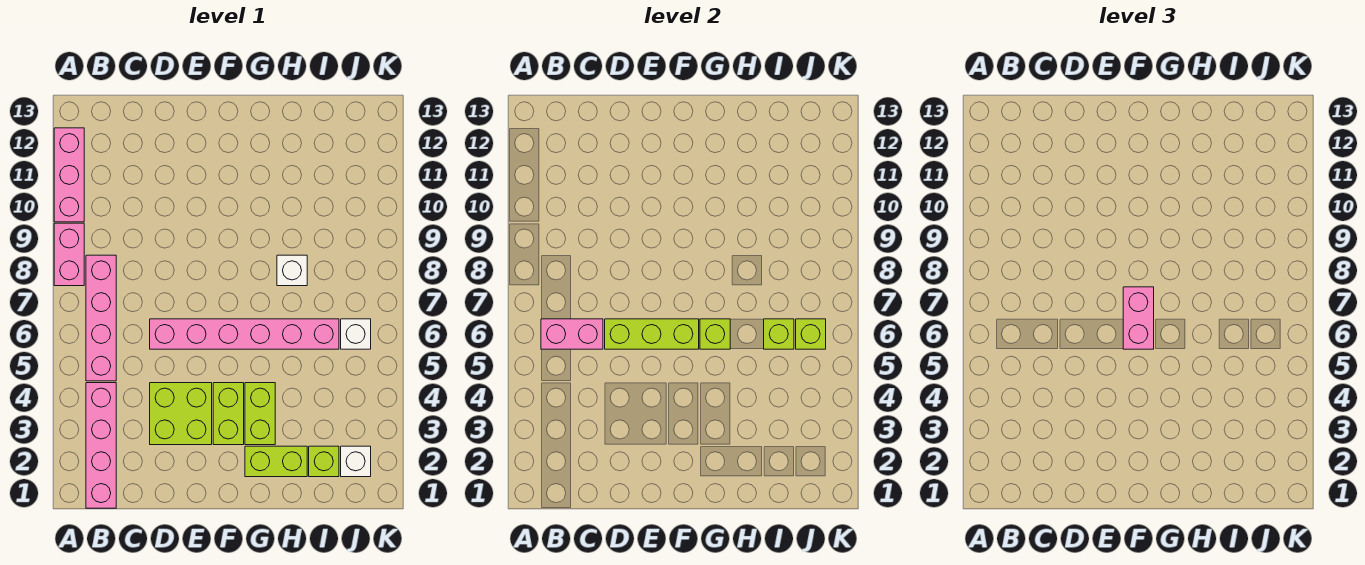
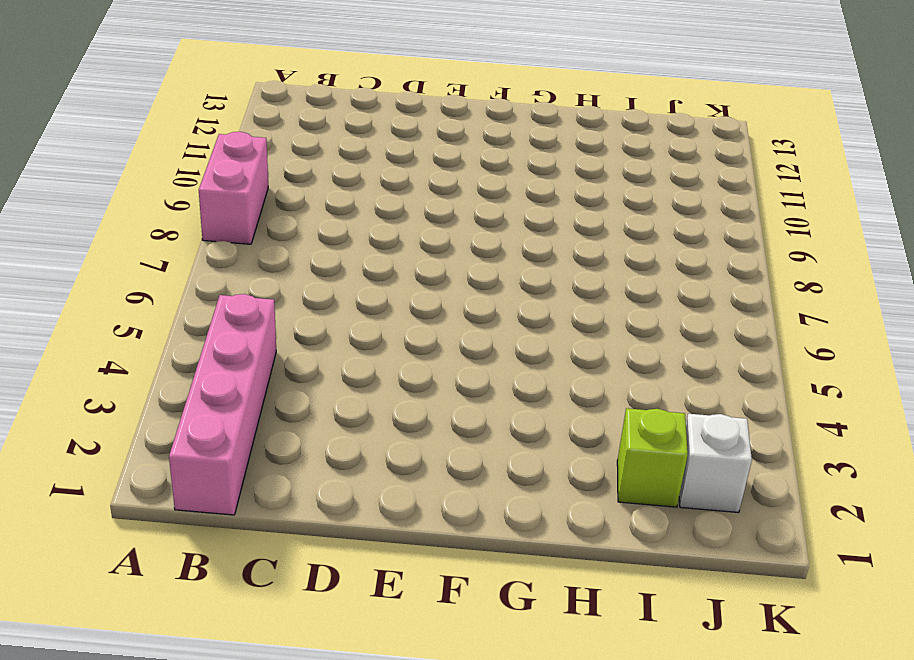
none -> pink brick A10:A12 level 1
none -> pink brick B5:B8 level 1
none -> lime brick D3:E4 level 1

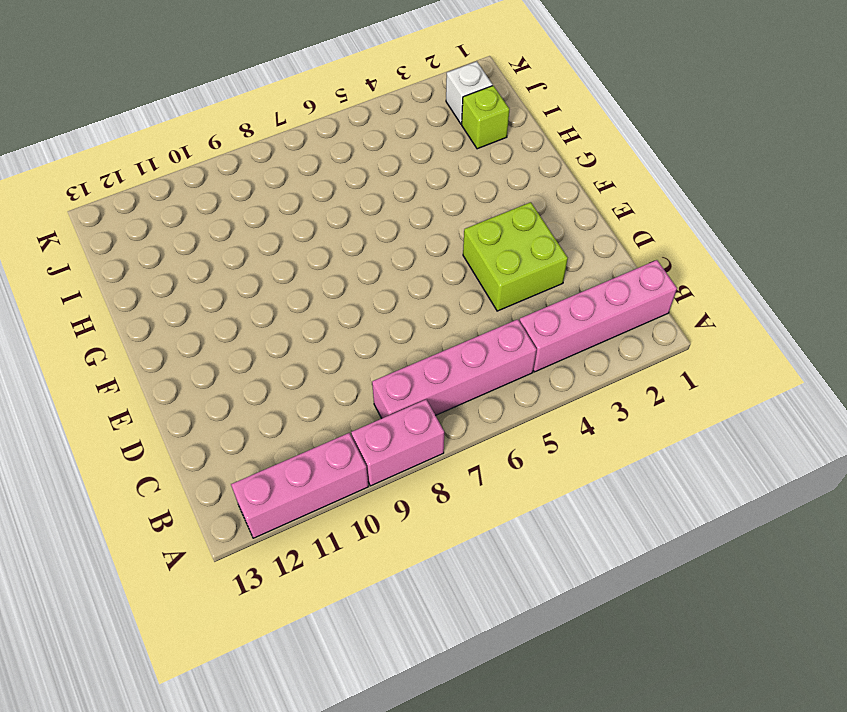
none -> pink brick D6:I6 level 1
none -> lime brick F3:F4 level 1
none -> lime brick G2:H2 level 1

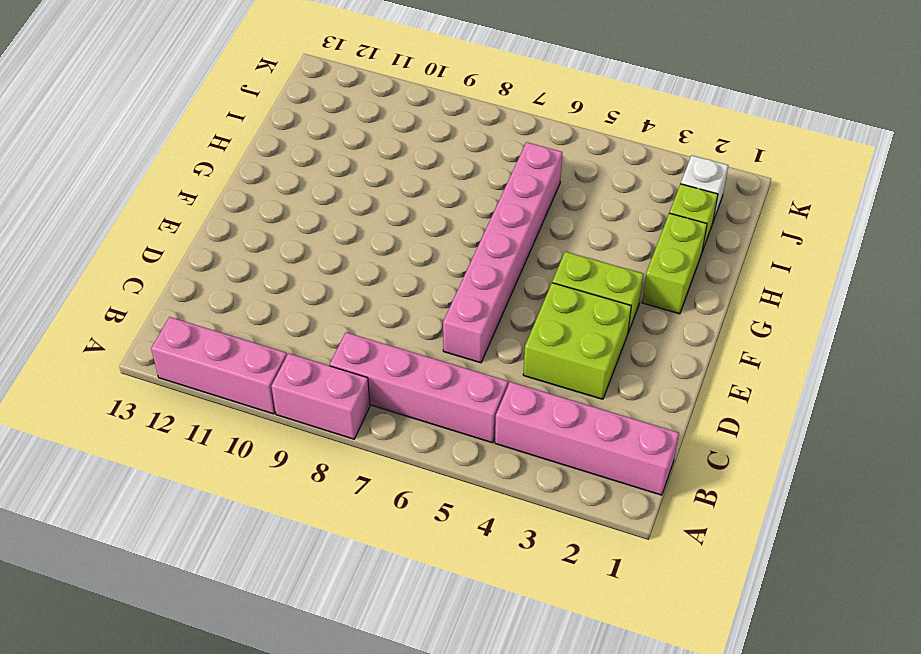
none -> lime brick G3:G4 level 1
none -> white brick H8 level 1
none -> white brick J6 level 1

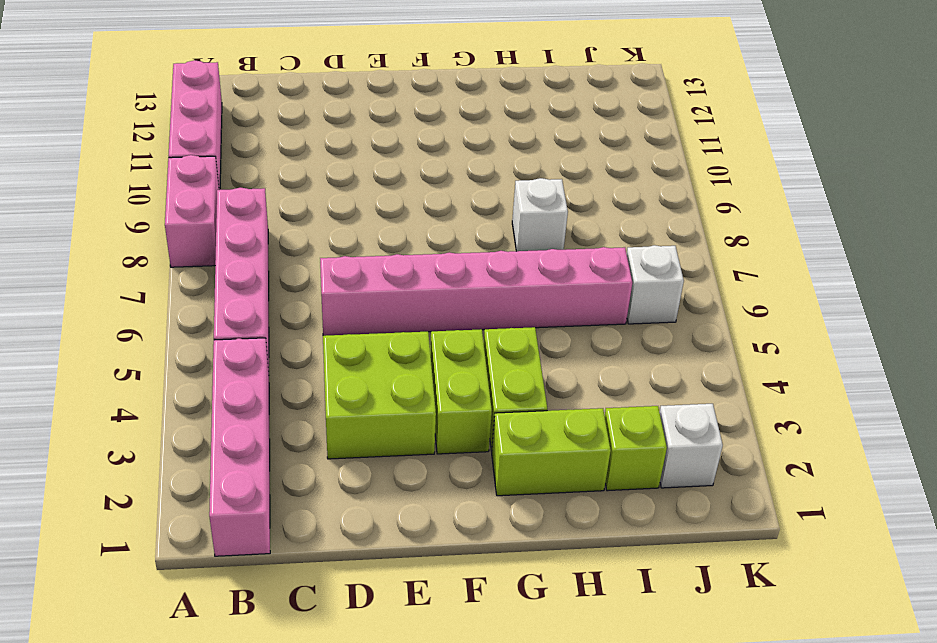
none -> pink brick B6:C6 level 2
none -> lime brick D6:F6 level 2
none -> lime brick G6 level 2

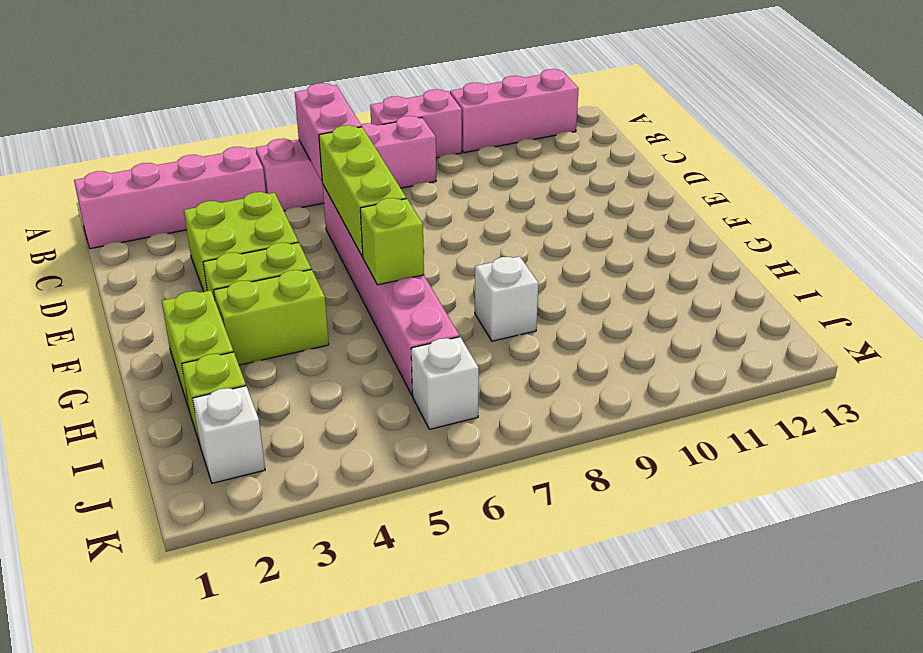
none -> lime brick I6 level 2
none -> lime brick J6 level 2
none -> pink brick F6:F7 level 3

